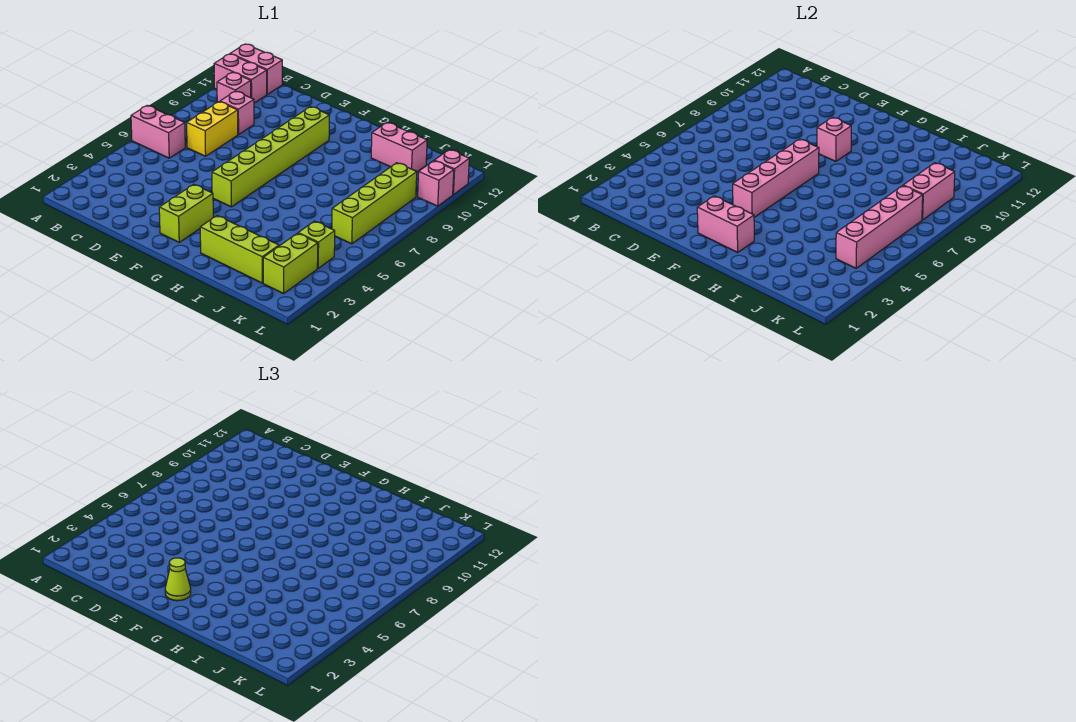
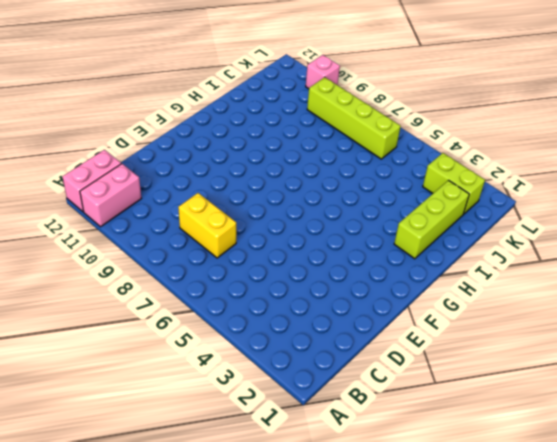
none -> pink brick A6:B6 level 1
none -> pink brick B10 level 1
none -> pink brick C9 level 1

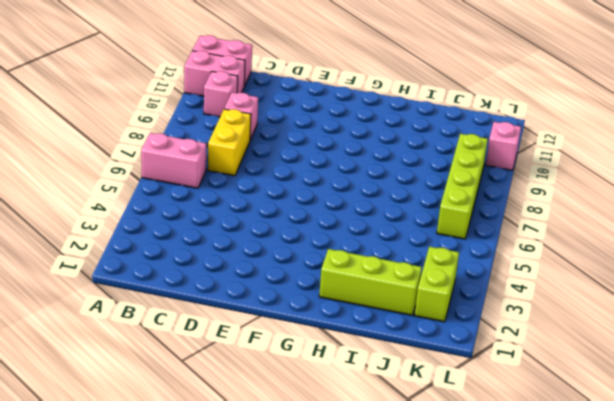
none -> lime brick F2:F3 level 1
none -> lime brick F5:F10 level 1
none -> pink brick I11:J11 level 1

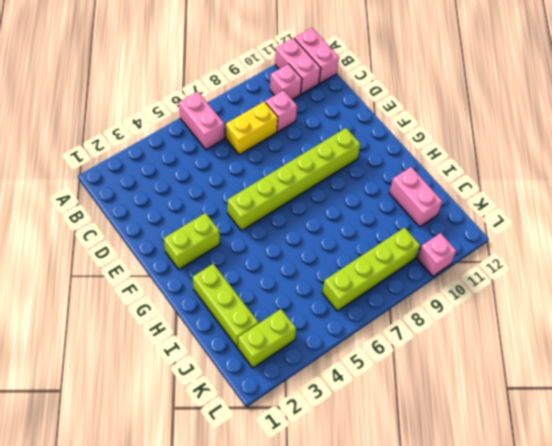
none -> lime brick K4 level 1
none -> pink brick L11 level 1
none -> pink brick F2:G2 level 2

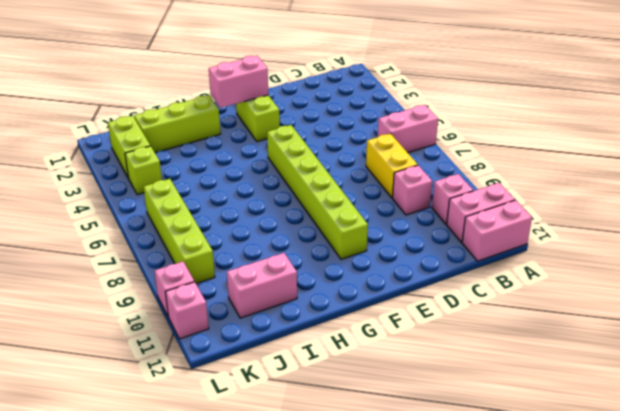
none -> pink brick F4:F7 level 2
none -> pink brick F9 level 2
none -> pink brick K4:K7 level 2

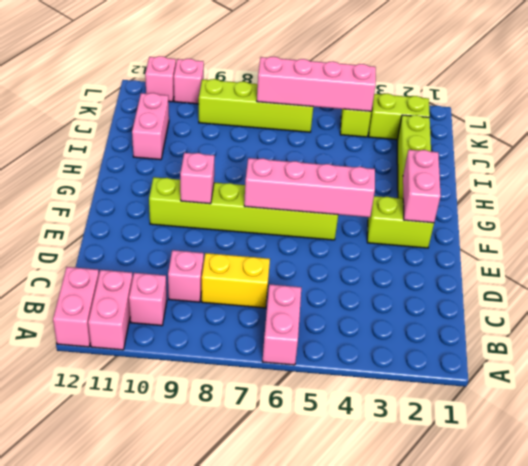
none -> pink brick K8:K9 level 2
none -> lime cone F2 level 3

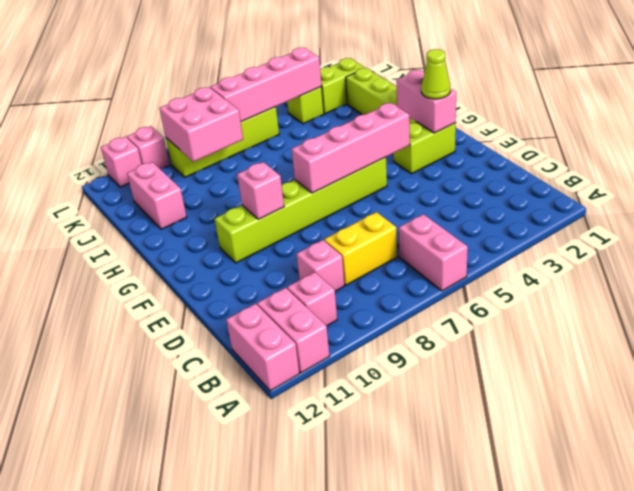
pink brick J8:K9 level 2 -> pink brick K8:K9 level 2

